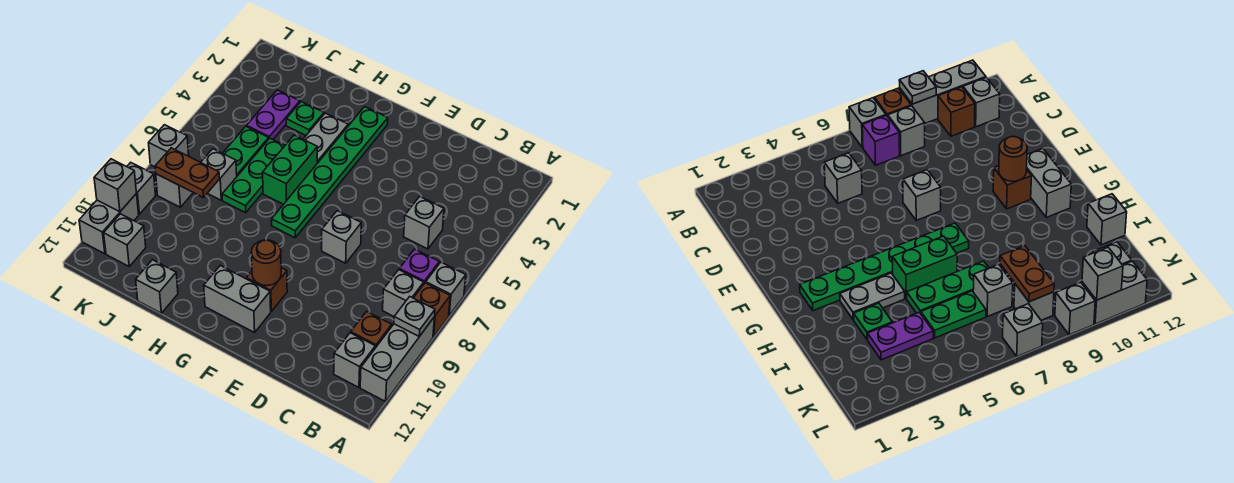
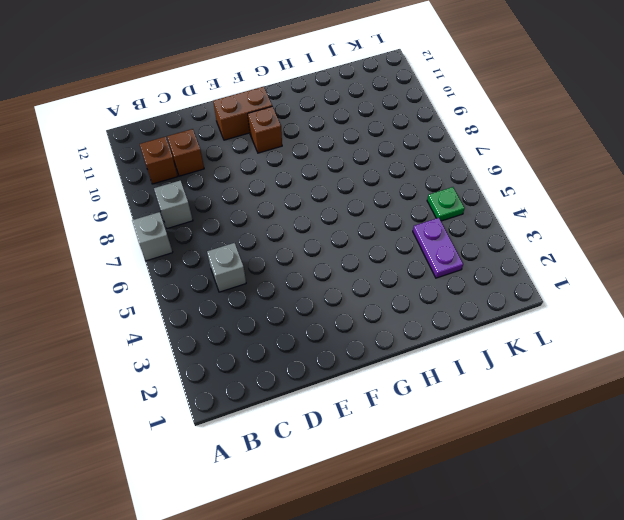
brown brick C10 level 1 -> brown brick A8 level 1
brown brick E11:F11 level 1 -> grey brick F11:G11 level 1
green plate K5 level 1 -> green plate I3 level 1
none -> grey brick A9:A11 level 1
none -> purple brick B7 level 1
none -> grey brick B11 level 1

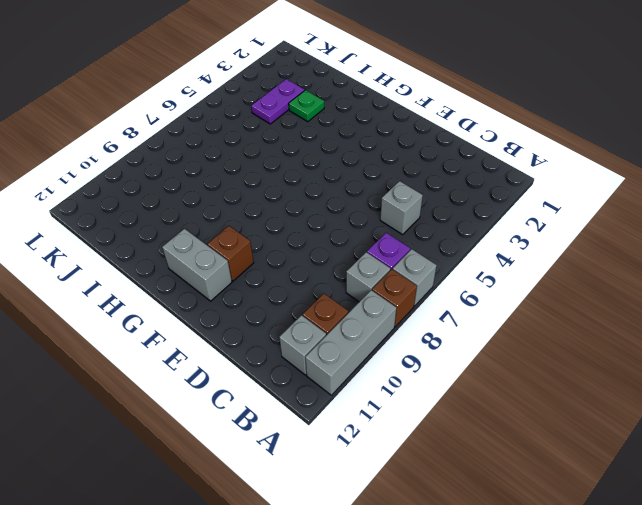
none -> grey brick E7 level 1
none -> green plate G2:G7 level 1
none -> grey plate H3:H4 level 1

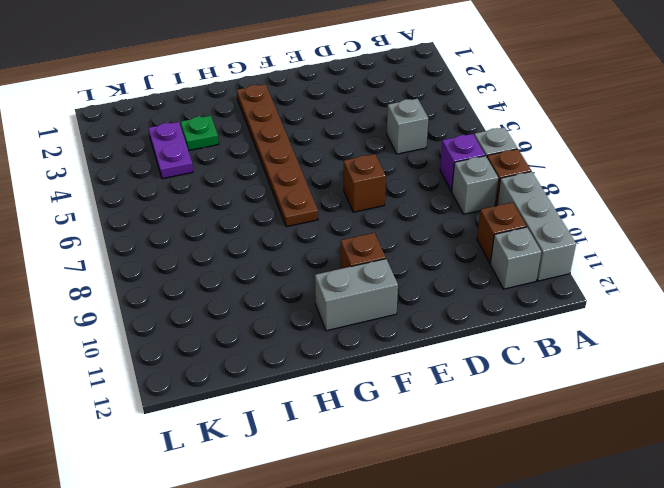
brown brick E7 level 1 -> grey brick E7 level 1
brown plate G2:G7 level 1 -> green plate G2:G7 level 1
none -> grey plate H3:H4 level 1
none -> green brick H5:H6 level 1
none -> green plate I5:I7 level 1

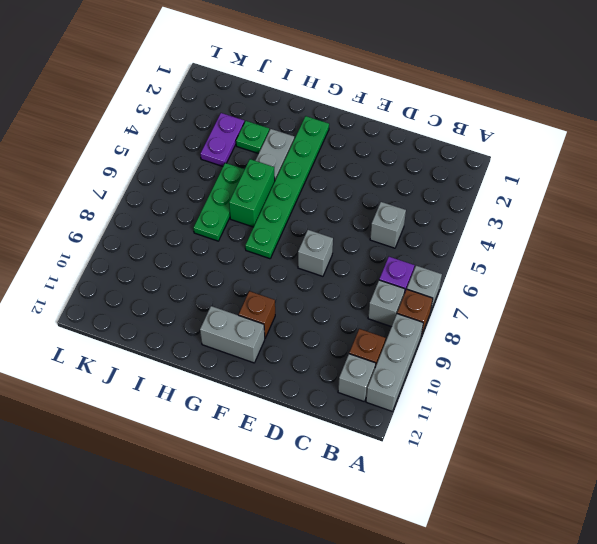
none -> grey brick I12 level 1
none -> green plate J5:J6 level 1
none -> grey brick J7 level 1

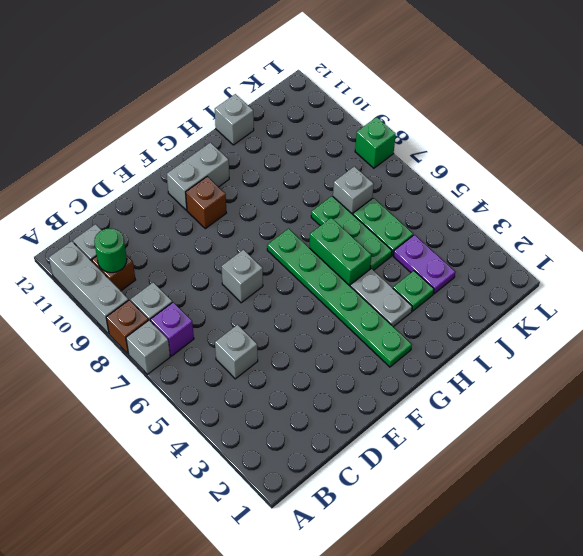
green round brick B10 level 2 -> none
green brick L8 level 1 -> none
none -> grey brick K8 level 1
none -> grey brick K11 level 1
none -> grey brick L7 level 1

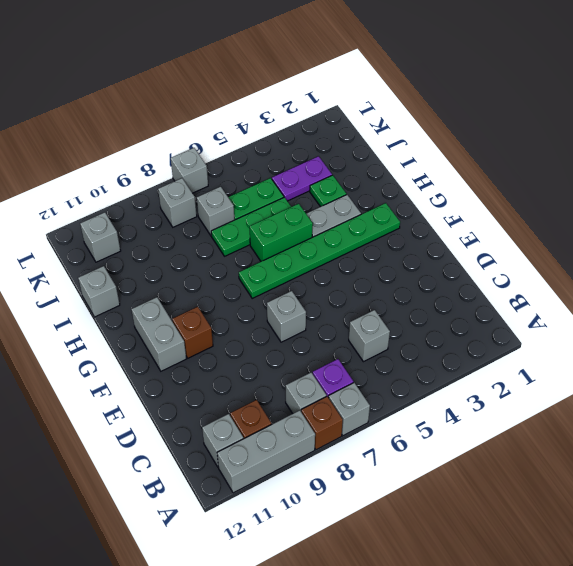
none -> grey brick L9 level 1
none -> grey brick L10:L11 level 1
none -> grey plate A9 level 2

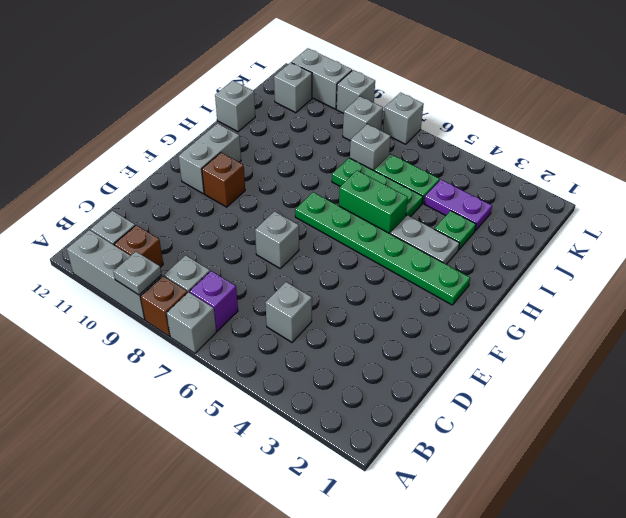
none -> brown round brick F10 level 2
none -> brown plate J8:K8 level 2
none -> grey brick L10 level 2

